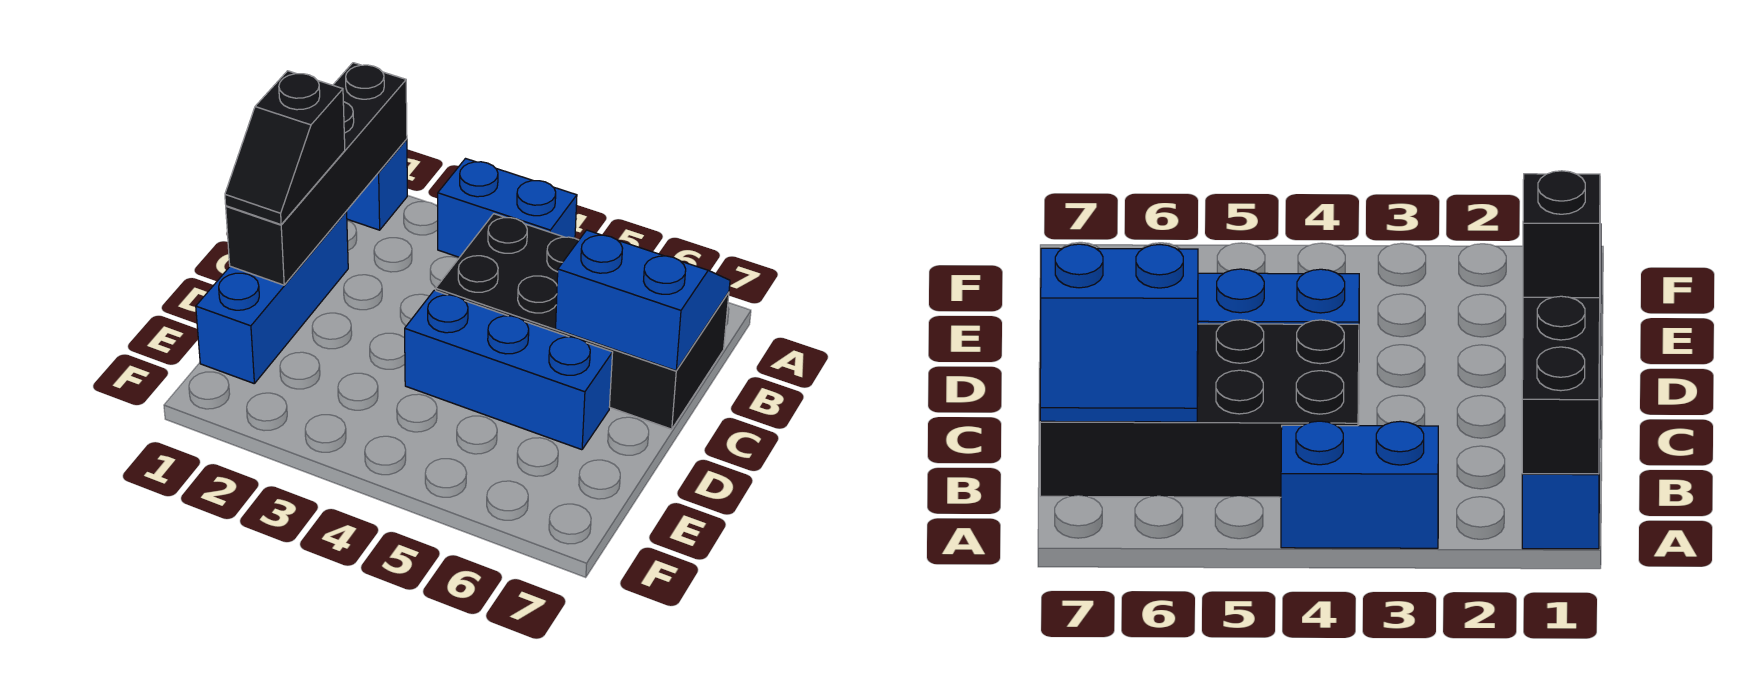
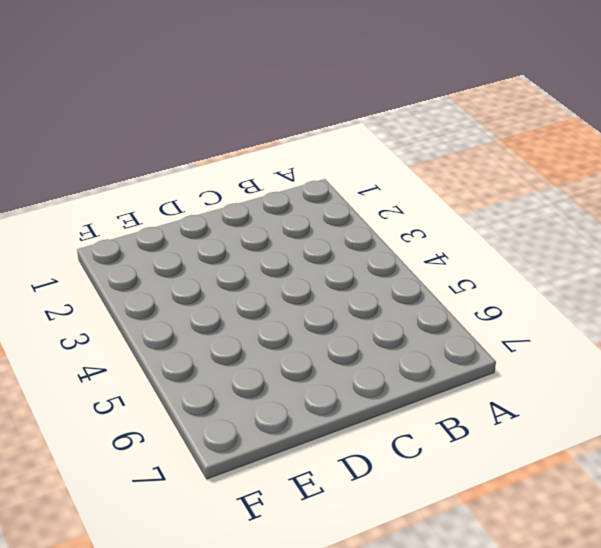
none -> blue brick A1 level 1
none -> blue brick A3:A4 level 1

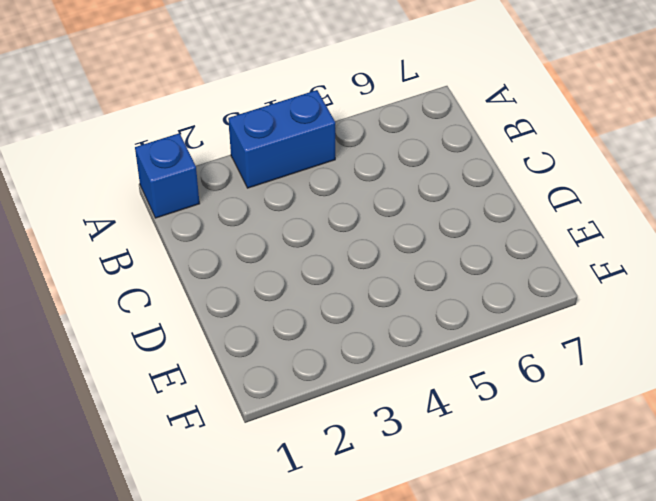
none -> black brick B4:C7 level 1
none -> blue brick C1:E1 level 1

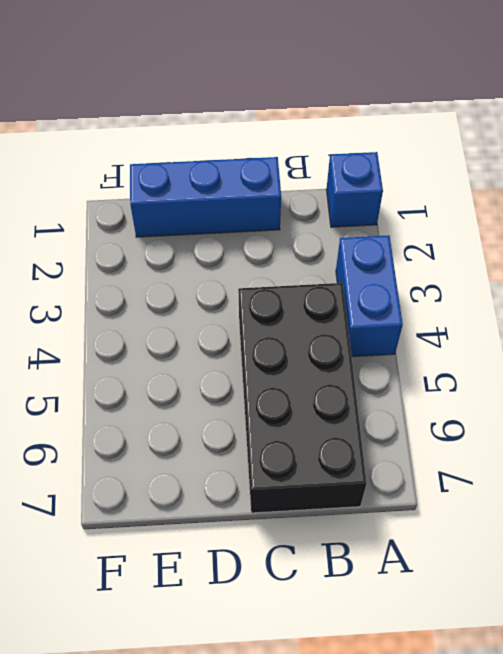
none -> blue brick D4:D6 level 1
none -> black brick A1:D1 level 2

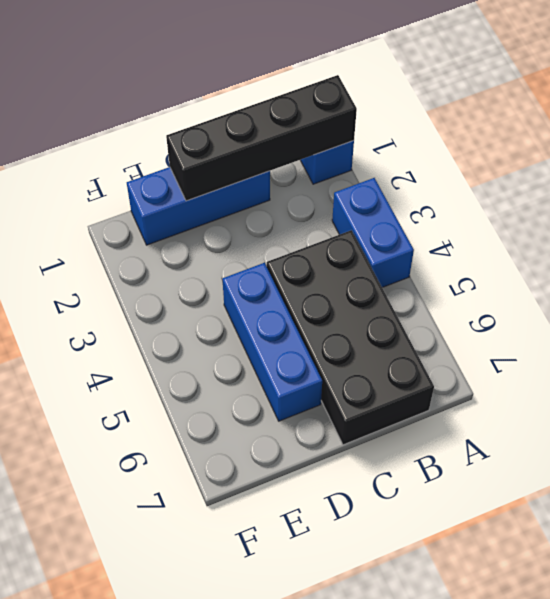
none -> blue slope B6:C7 level 2 top C
none -> black slope C1:D1 level 3 top C

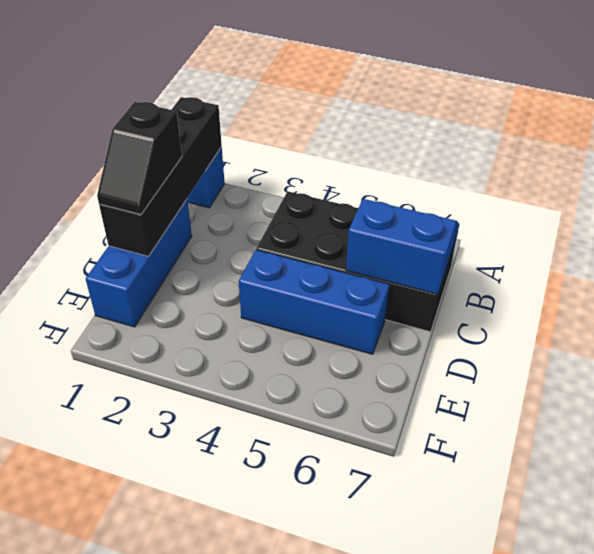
none -> blue brick A3:A4 level 1

